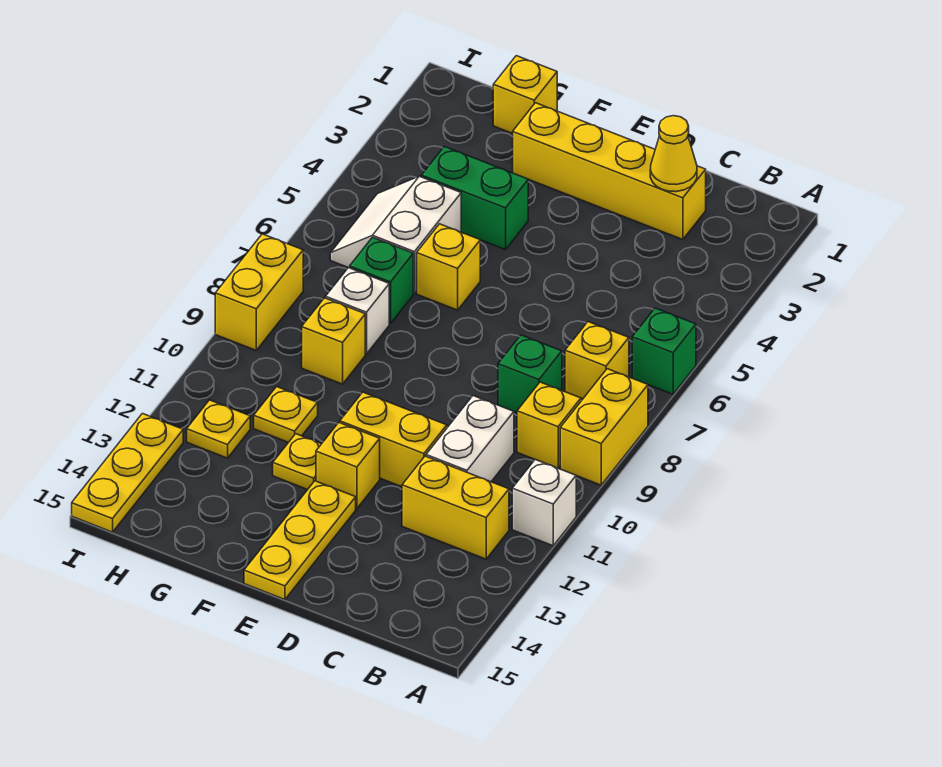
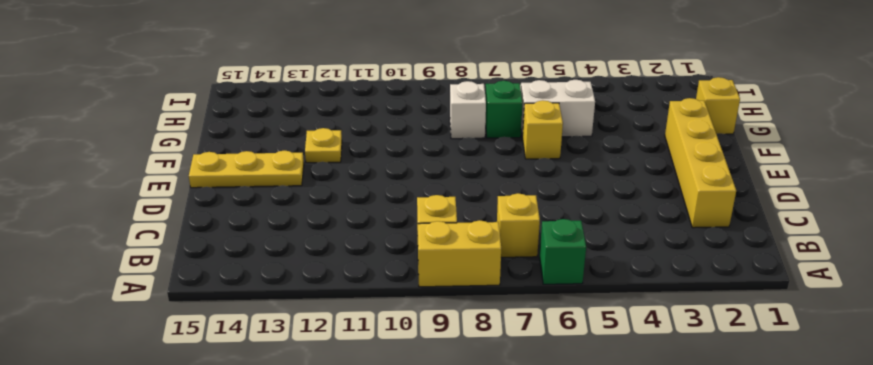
none -> white brick A11 level 1
none -> yellow brick B12:C12 level 1
none -> green brick C8 level 1

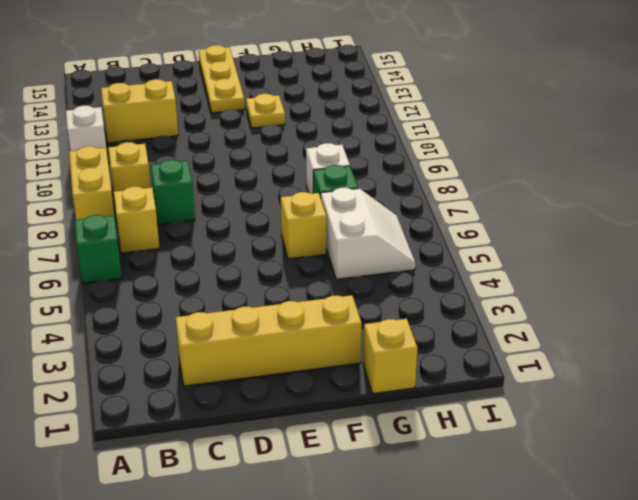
none -> white brick C10:C11 level 1
none -> yellow brick D11:E11 level 1
none -> yellow brick E12 level 1

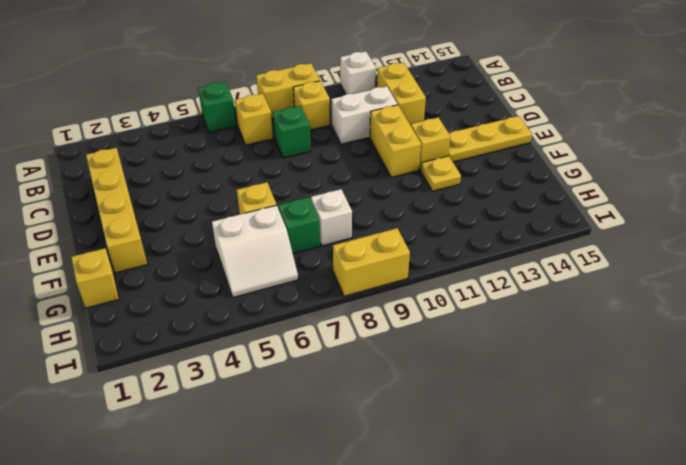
none -> green brick F4:G4 level 1
none -> yellow brick G9 level 1
none -> yellow plate G11 level 1

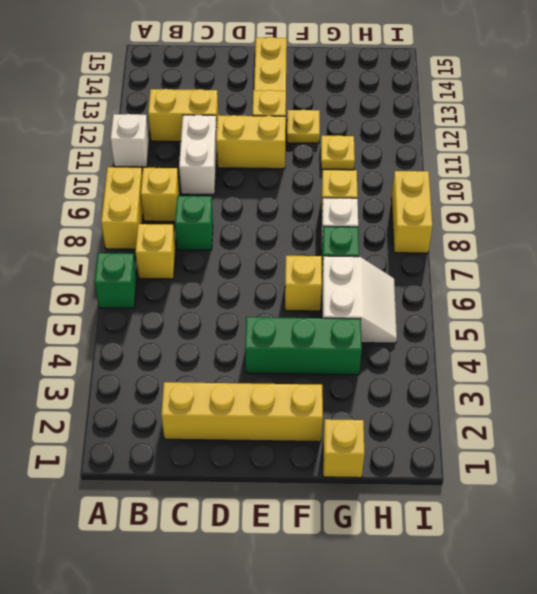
green brick E4:G4 level 1 -> green brick F4:G4 level 1
none -> yellow plate H12 level 1
none -> yellow plate I13:I15 level 1
none -> yellow cone C2 level 2

